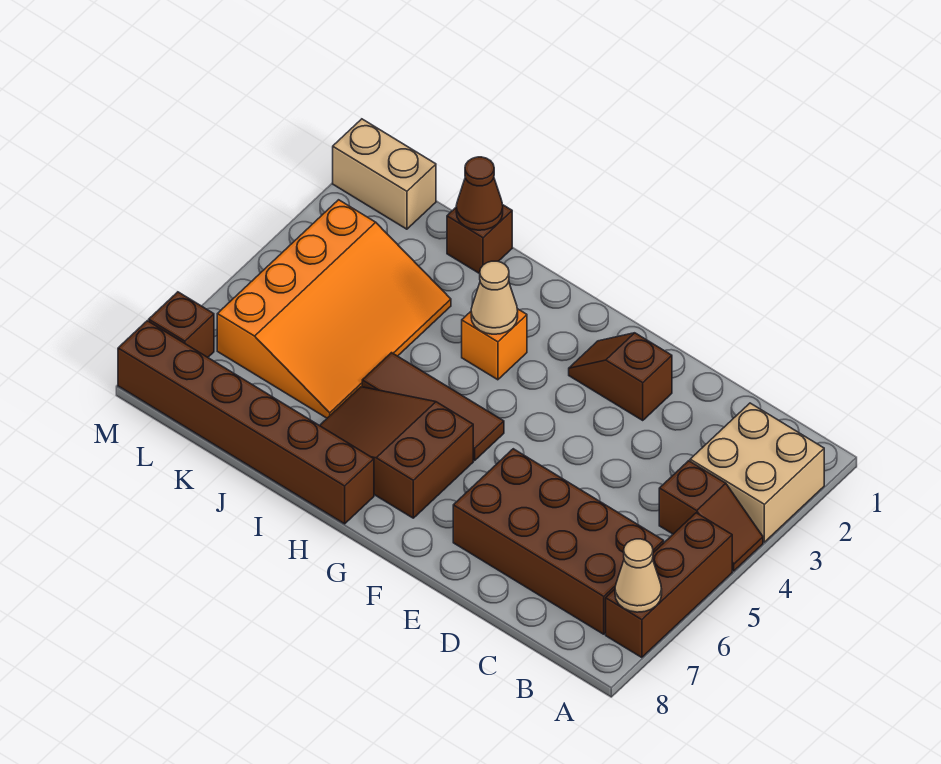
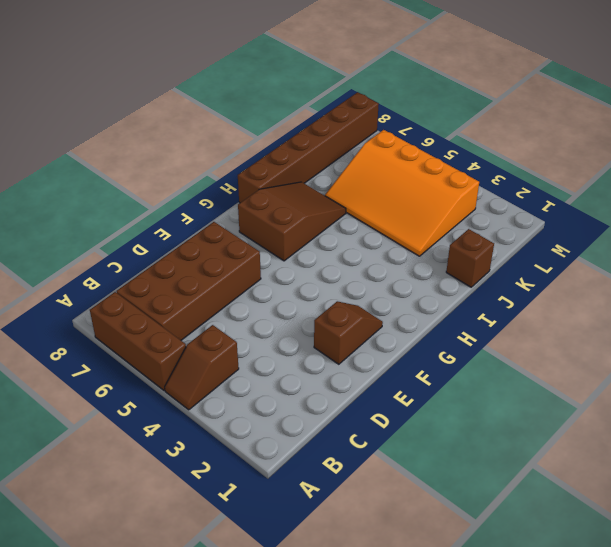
none -> tan brick A2:B3 level 1
none -> brown tile G5:I5 level 1
none -> orange brick H3 level 1

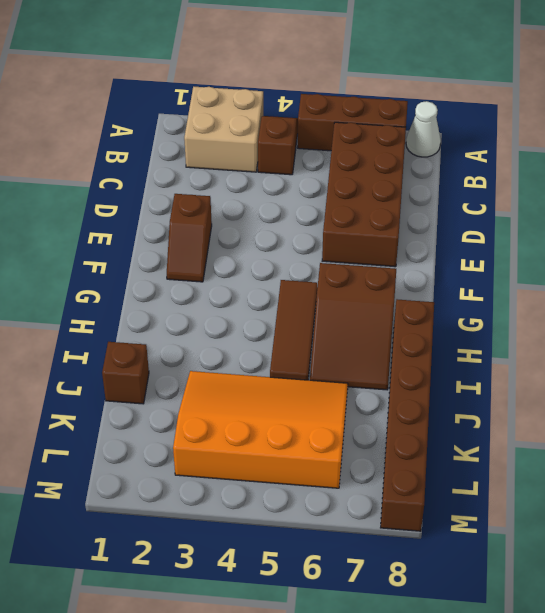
white cone A8 level 1 -> none
none -> orange brick H3 level 1
none -> tan brick L1:M1 level 1
none -> brown brick M7 level 1

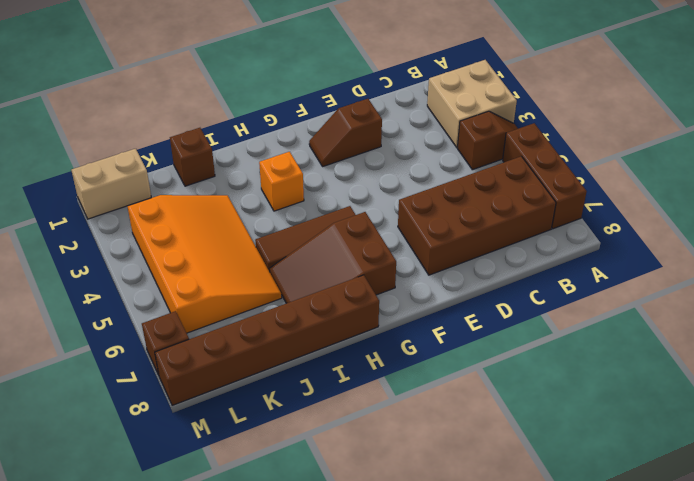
none -> tan cone A7 level 2
none -> tan cone H3 level 2
none -> brown cone J1 level 2

